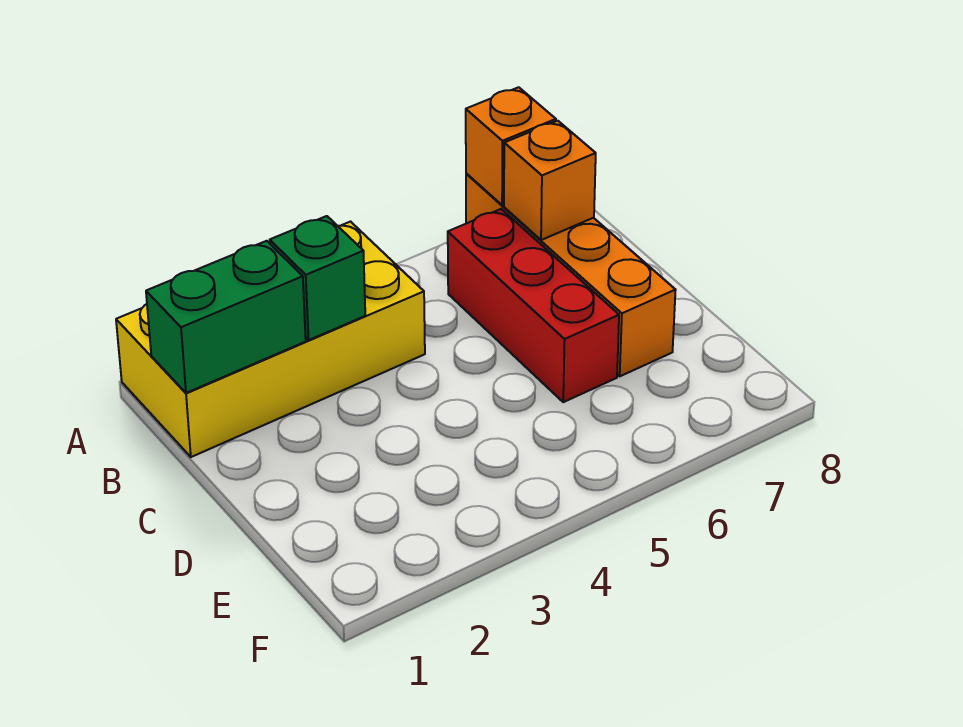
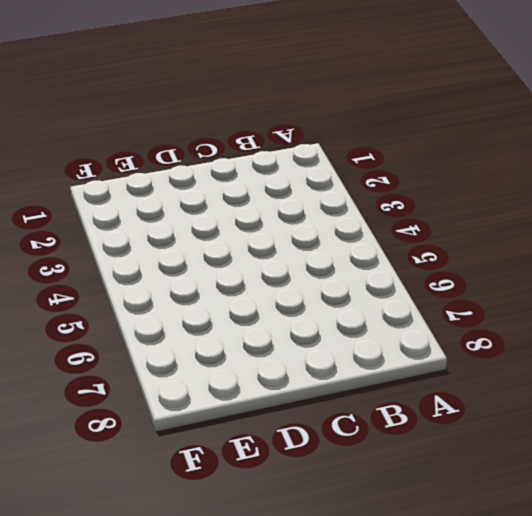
none -> yellow brick A1:B4 level 1
none -> orange brick A7:D7 level 1

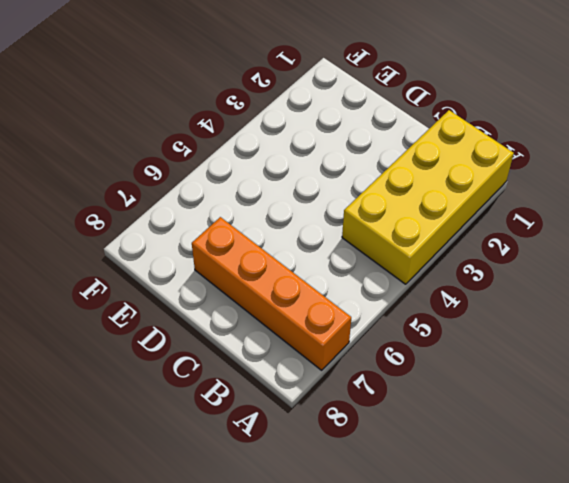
none -> red brick B6:D6 level 1
none -> orange brick A7 level 2

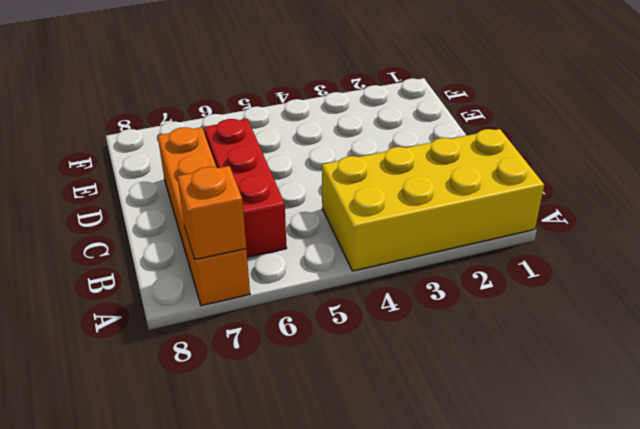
none -> green brick B1:B2 level 2
none -> green brick B3 level 2

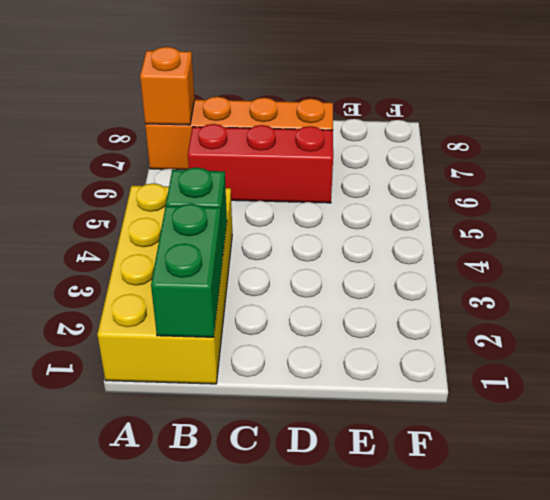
none -> orange brick B7 level 2

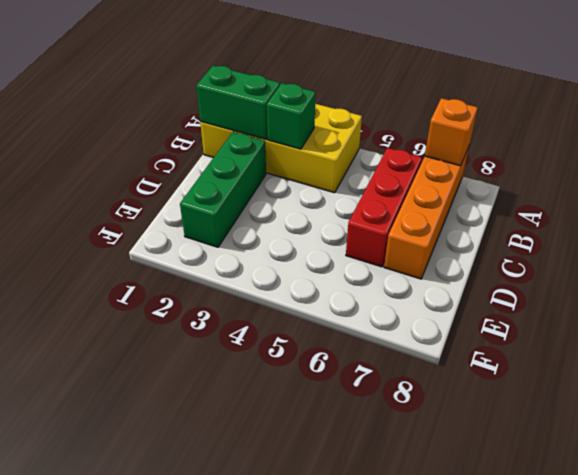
green brick C2:E2 level 1 -> none
none -> orange brick B7 level 2

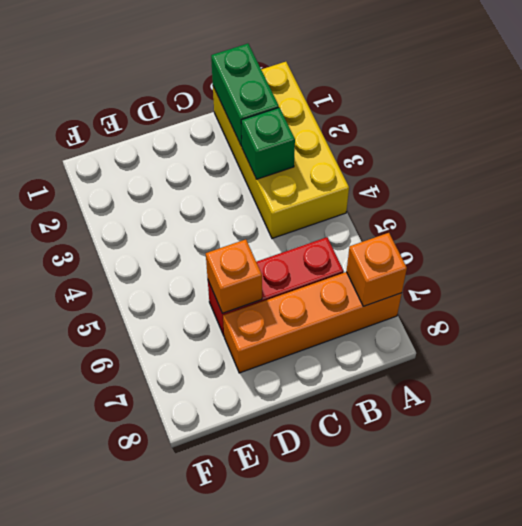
orange brick D6 level 2 -> orange brick B7 level 2

